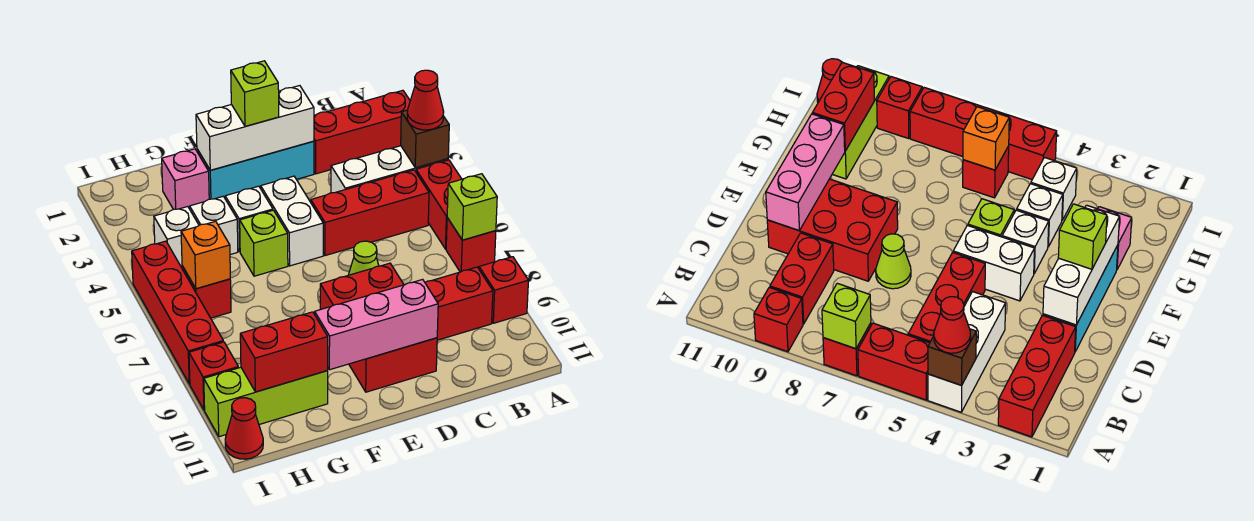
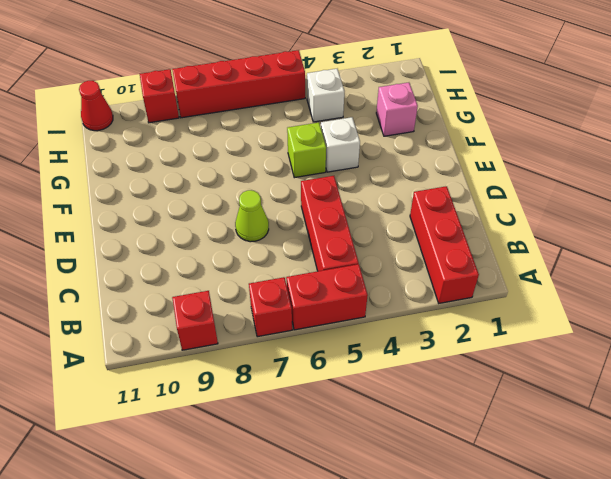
none -> white brick A4:C4 level 1
none -> red brick B9:C9 level 1
none -> cyan brick D2:F2 level 1

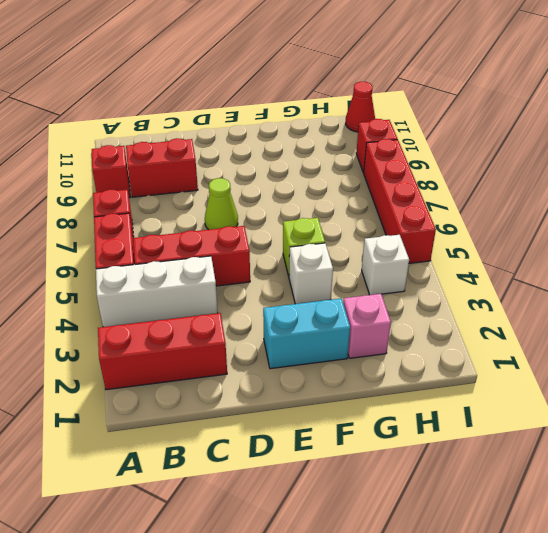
cyan brick E2:F2 level 1 -> cyan brick D2:F2 level 1
none -> red brick D8:E10 level 1
none -> white brick E4:E5 level 1
none -> white brick G4 level 1

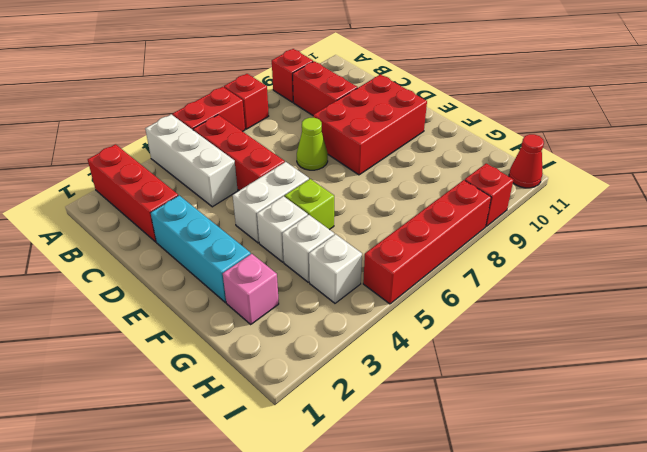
none -> lime brick G10:I10 level 1
none -> red brick H6 level 1
none -> brown brick A4 level 2

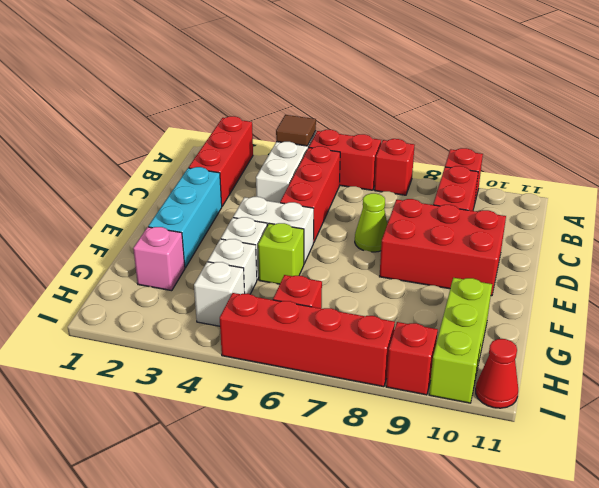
brown tile A4 level 2 -> brown brick A4 level 2
none -> lime brick A7 level 2
none -> white brick D2:F2 level 2
none -> pink brick D10:F10 level 2

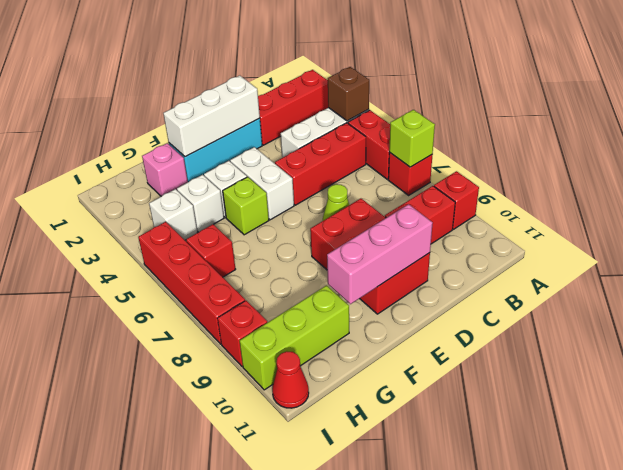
none -> red brick G10:H10 level 2
none -> orange brick H6 level 2
none -> red cone A4 level 3

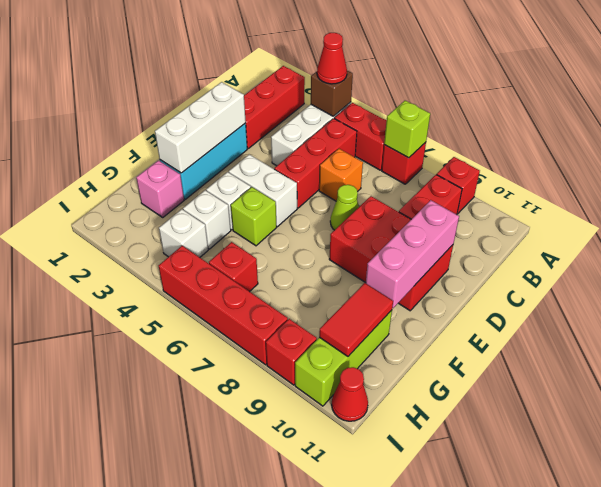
orange brick C6 level 1 -> orange brick H6 level 2
red tile G10:H10 level 2 -> red brick G10:H10 level 2
none -> lime brick E2 level 3

